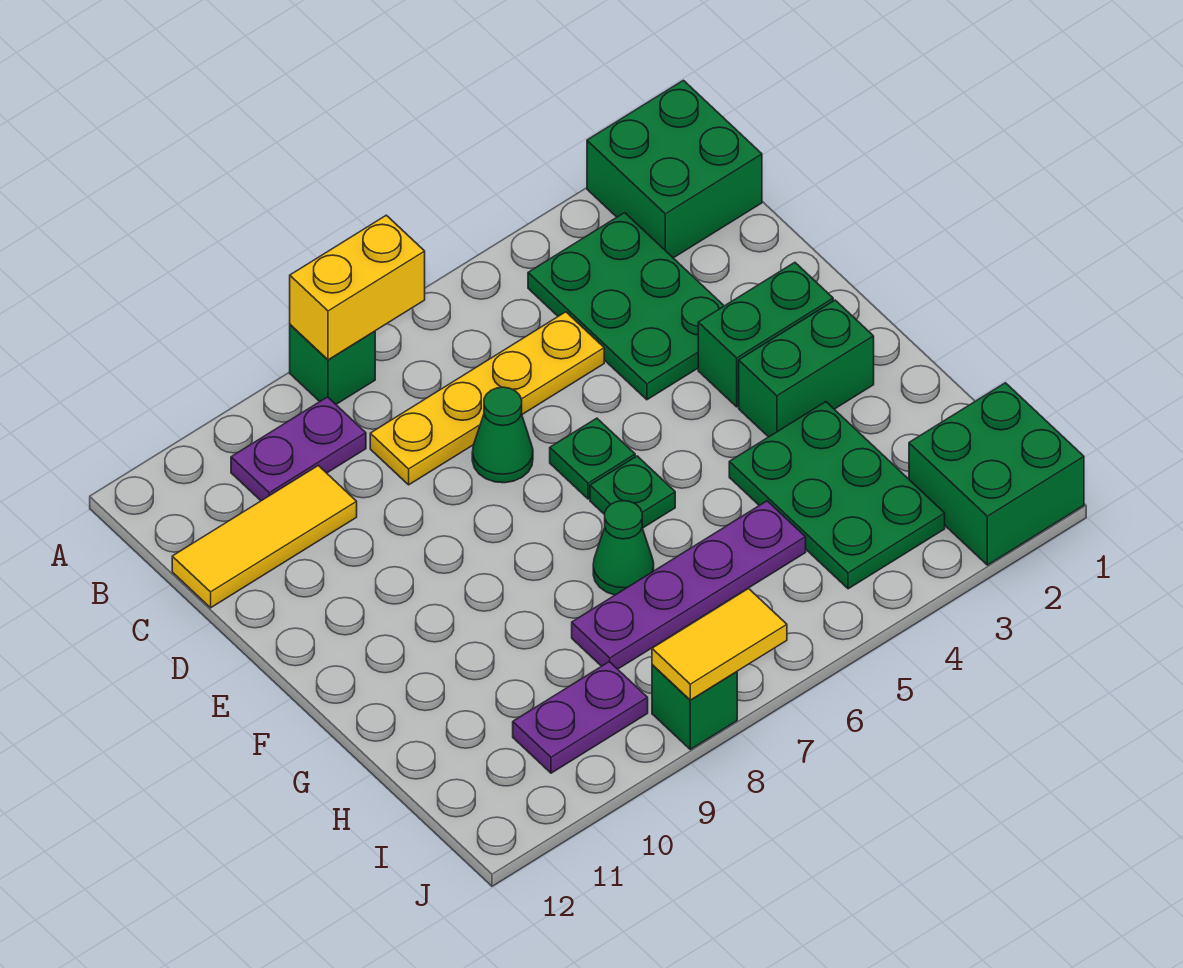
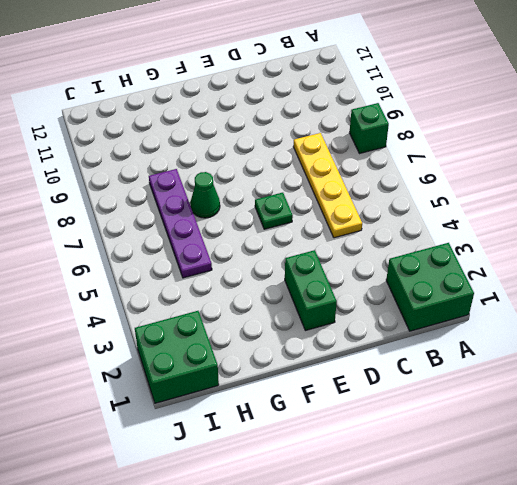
none -> green plate B3:D4 level 1
none -> purple plate B9:B10 level 1
none -> yellow tile C10:C12 level 1

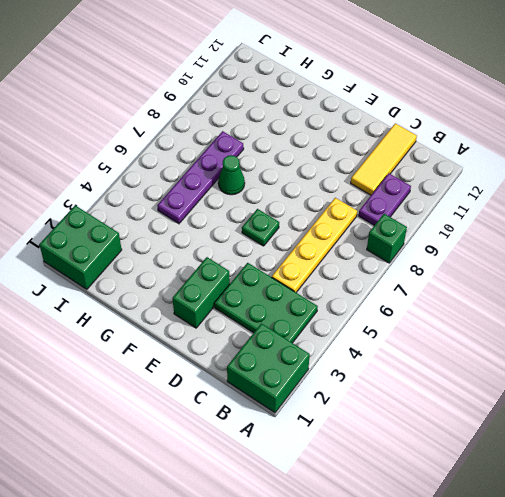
none -> green cone D7 level 1
none -> green brick F2:F3 level 1
none -> green plate F6 level 1

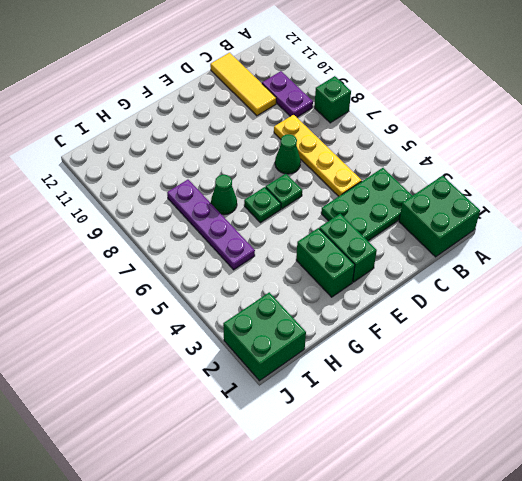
none -> green plate G3:I4 level 1
none -> purple plate I9:I10 level 1
none -> green brick J8 level 1

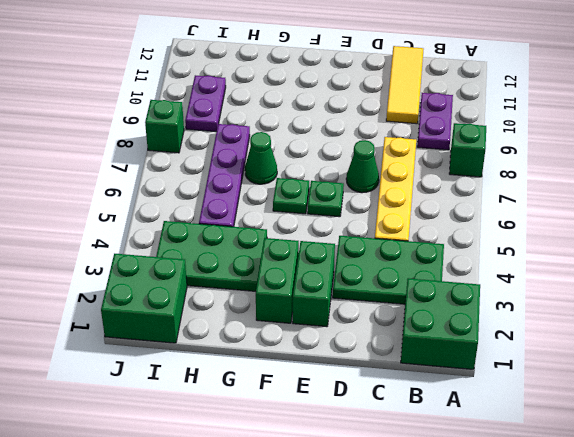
none -> yellow brick A7:A8 level 2
none -> yellow tile J7:J8 level 2

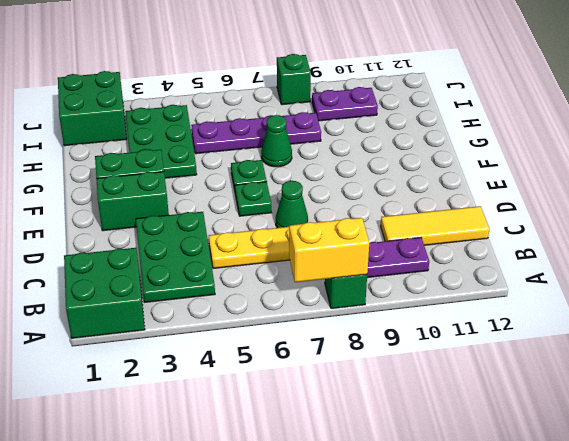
none -> yellow tile J7:J8 level 2

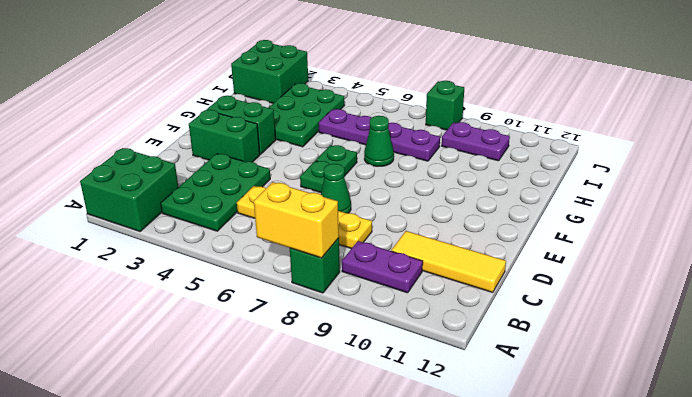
none -> yellow tile J7:J8 level 2

